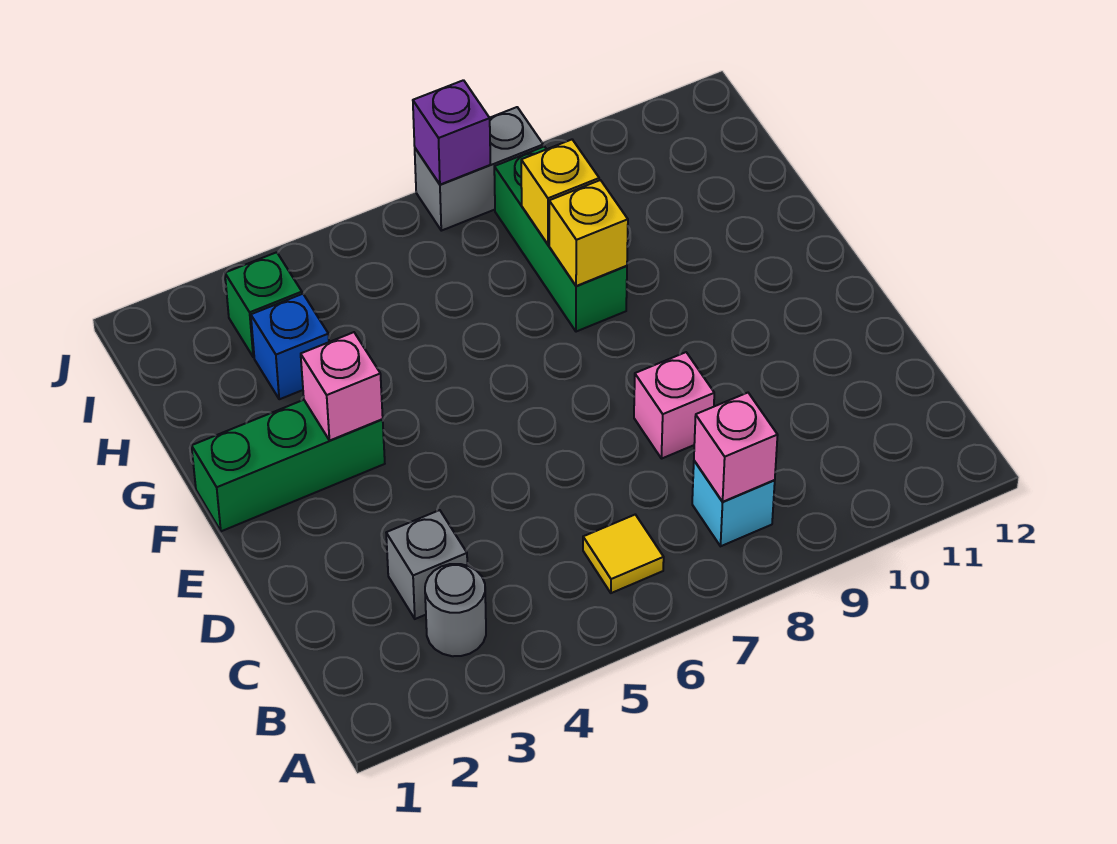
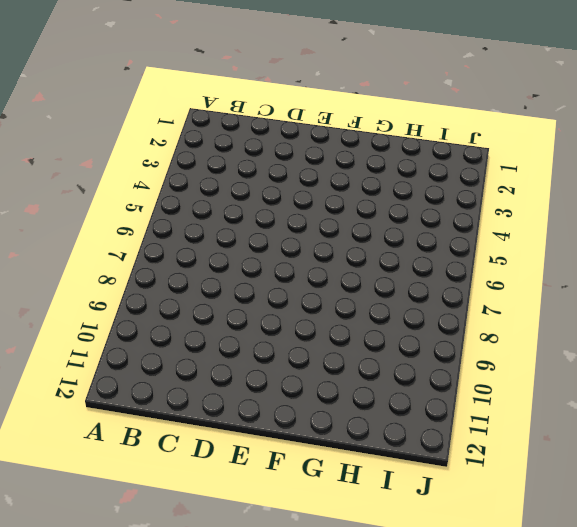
none -> grey round brick B3 level 1
none -> yellow tile B6 level 1
none -> cyan brick B8 level 1

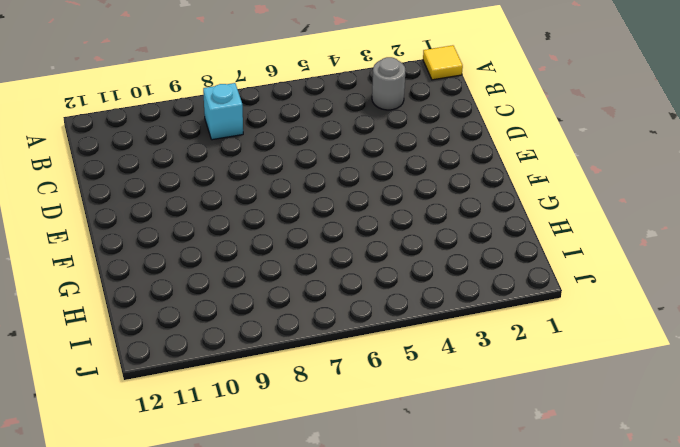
yellow tile A1 level 1 -> yellow tile B6 level 1
none -> grey brick C3 level 1
none -> pink brick D8 level 1
none -> green brick F1:F3 level 1

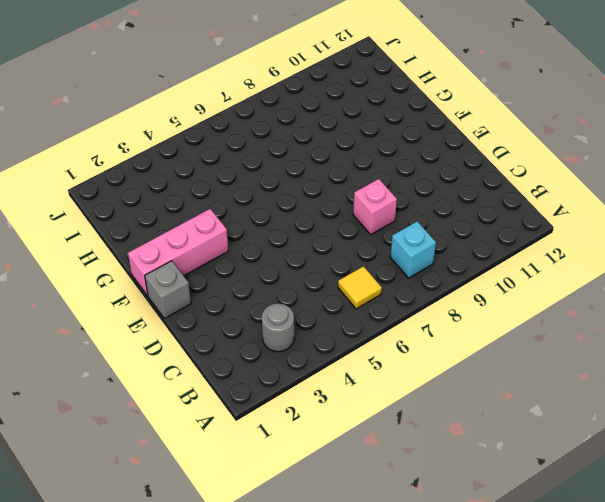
grey brick E1 level 1 -> grey brick C3 level 1
pink brick F1:F3 level 1 -> green brick F1:F3 level 1
none -> green brick G8:I8 level 1
none -> blue brick H3 level 1
none -> green brick I3 level 1

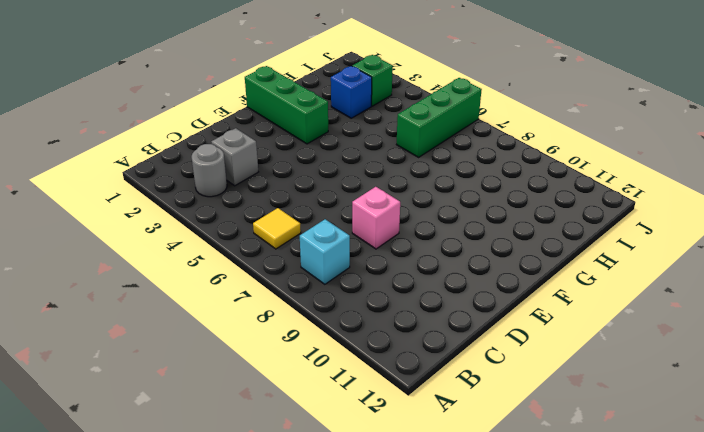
green brick H6:J6 level 1 -> green brick G8:I8 level 1
none -> grey brick J7:J8 level 1
none -> pink brick B8 level 2
none -> pink brick F3 level 2

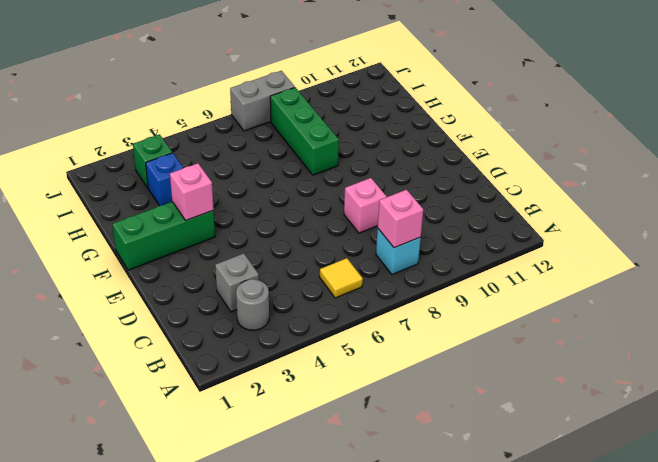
none -> yellow brick G8 level 2
none -> yellow brick H8 level 2
none -> purple brick J7 level 2

